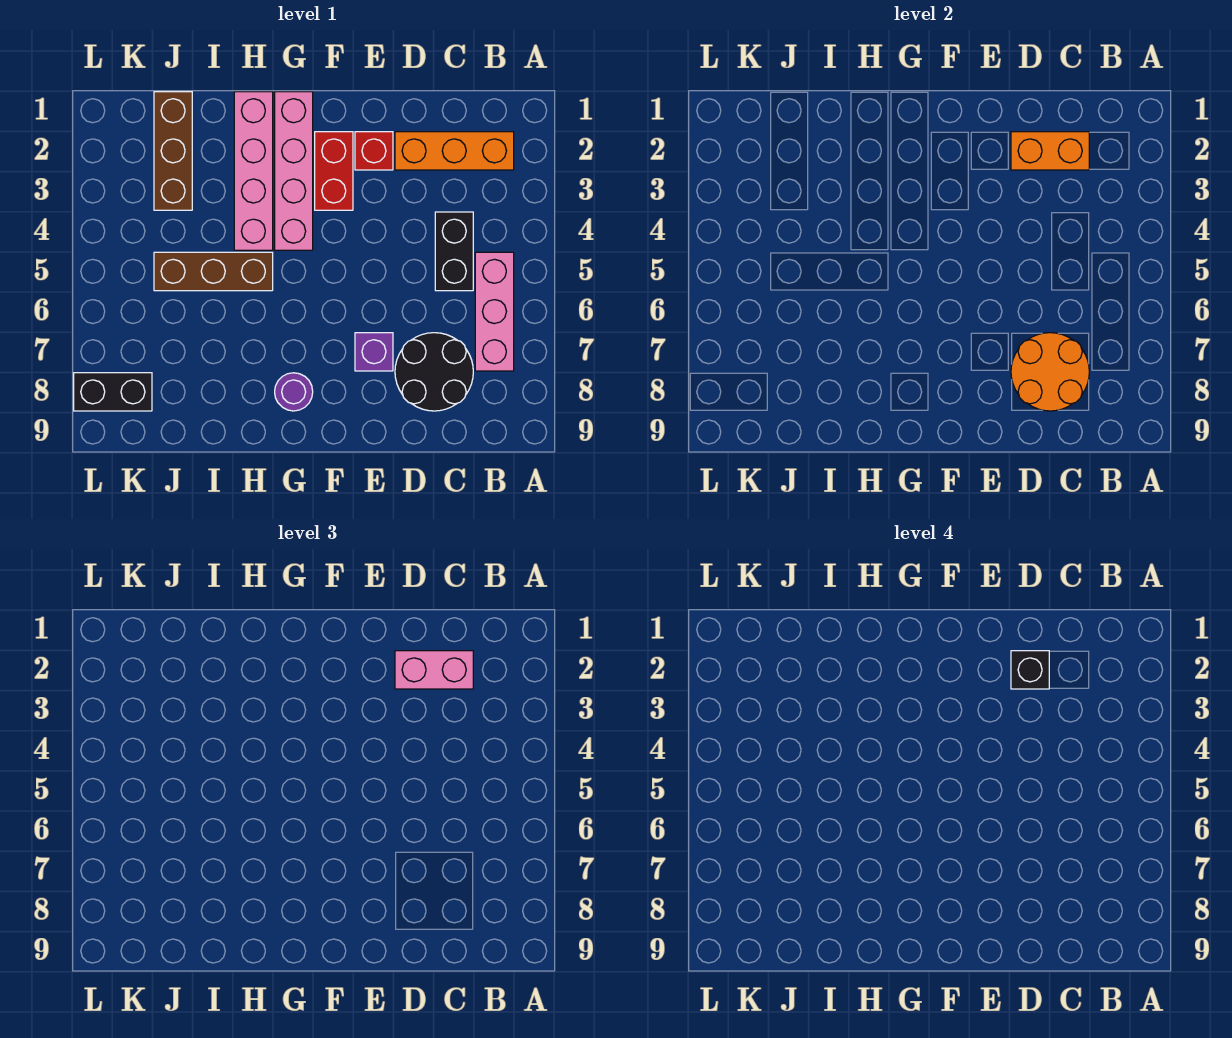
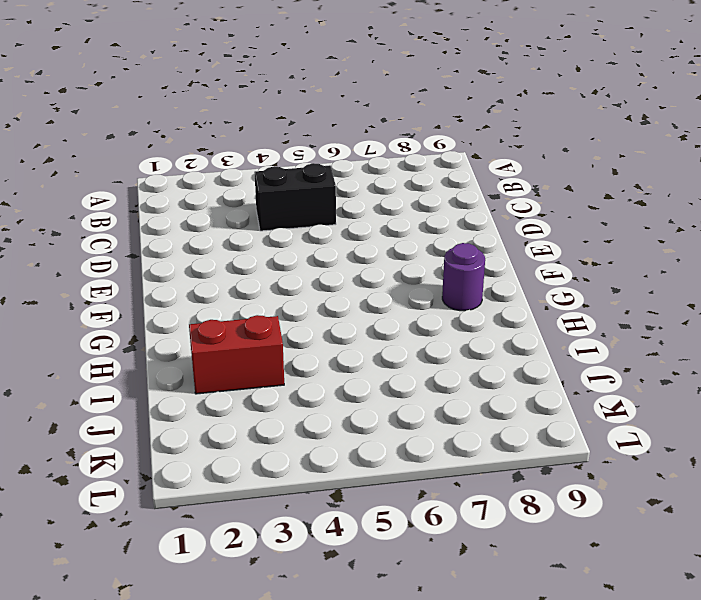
red brick I2:I3 level 1 -> red brick F2:F3 level 1
none -> orange brick B2:D2 level 1
none -> pink brick B5:B7 level 1
none -> black round brick C7:D8 level 1

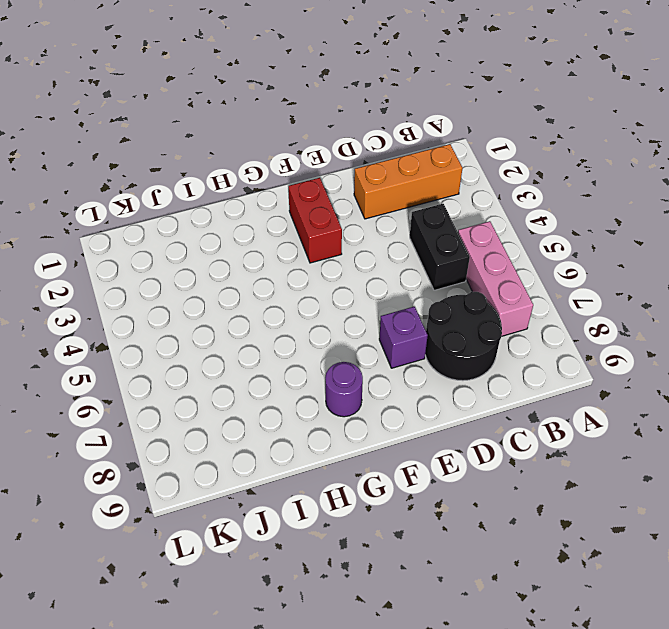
none -> red brick E2 level 1
none -> pink brick G1:G4 level 1
none -> pink brick H1:H4 level 1

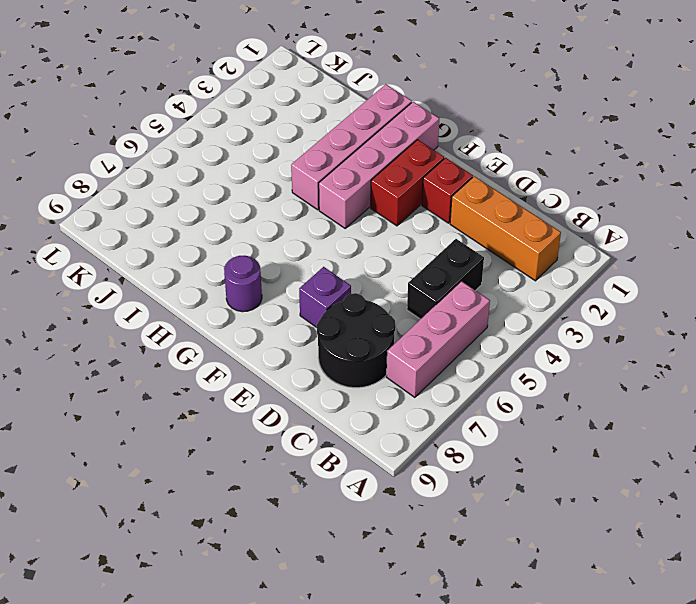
none -> brown brick H5:J5 level 1
none -> brown brick J1:J3 level 1
none -> black brick K8:L8 level 1

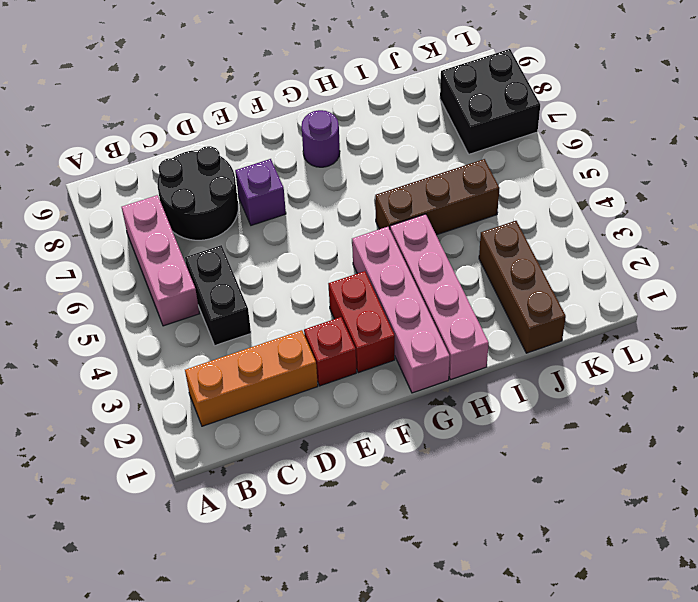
black brick K7:L8 level 1 -> black brick K8:L8 level 1
none -> orange brick C2:D2 level 2
none -> orange round brick C7:D8 level 2
none -> pink brick C2:D2 level 3

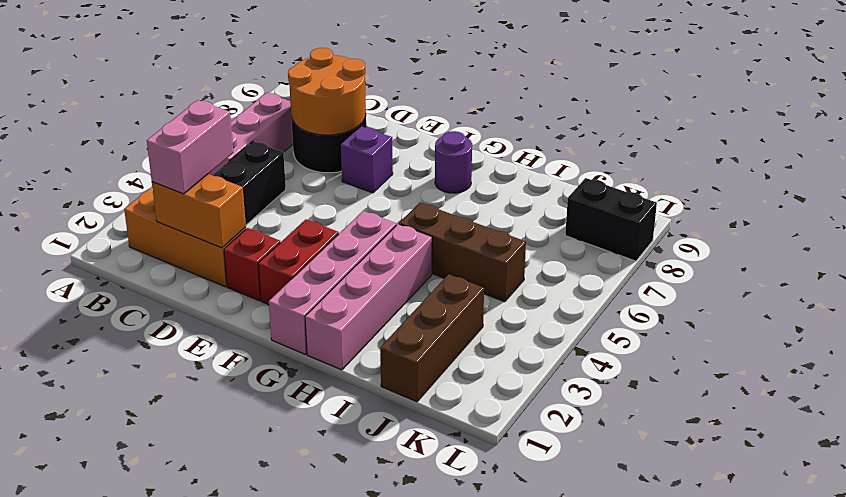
pink brick C2:C3 level 3 -> pink brick C2:D2 level 3
none -> black brick D2 level 4

